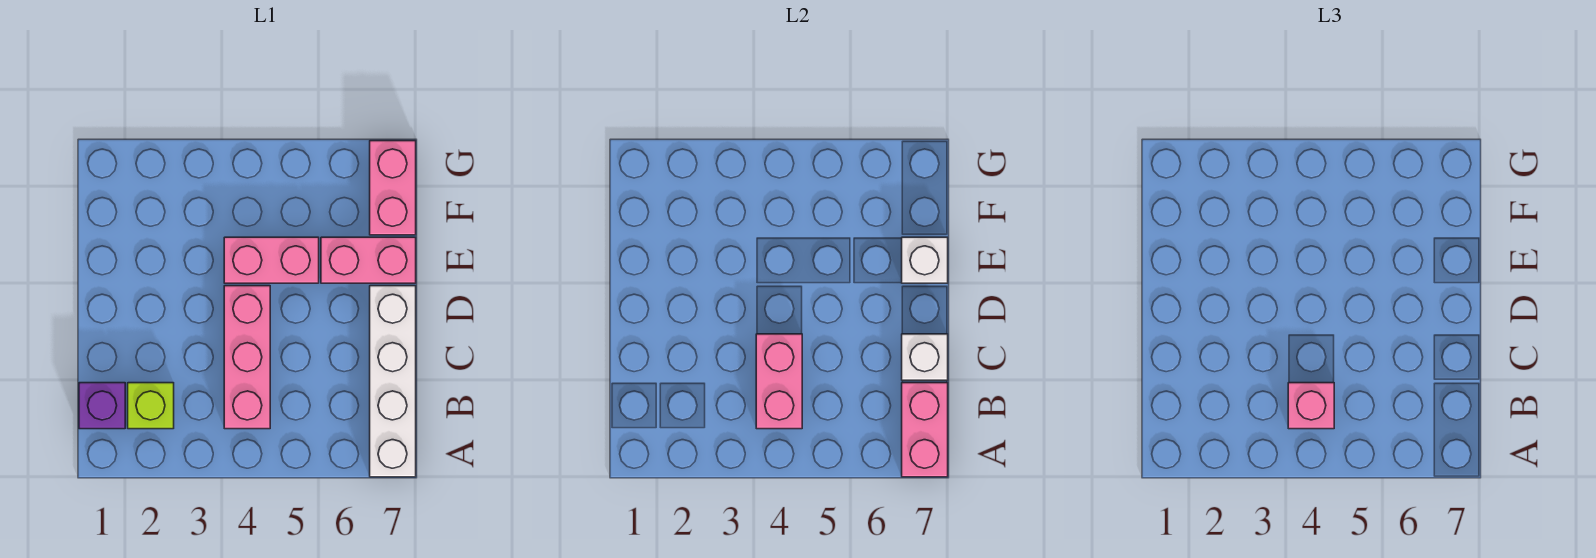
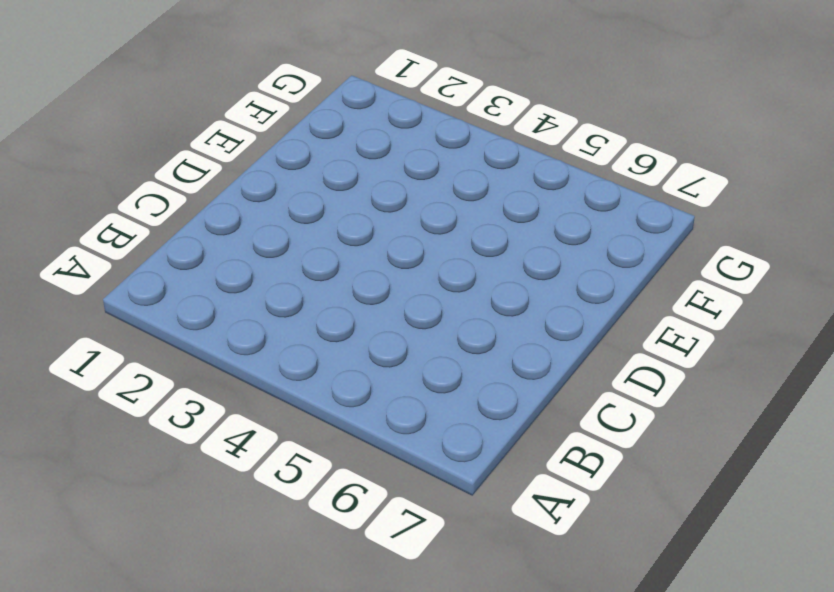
none -> white brick A7:D7 level 1
none -> purple brick B1 level 1
none -> lime brick B2 level 1

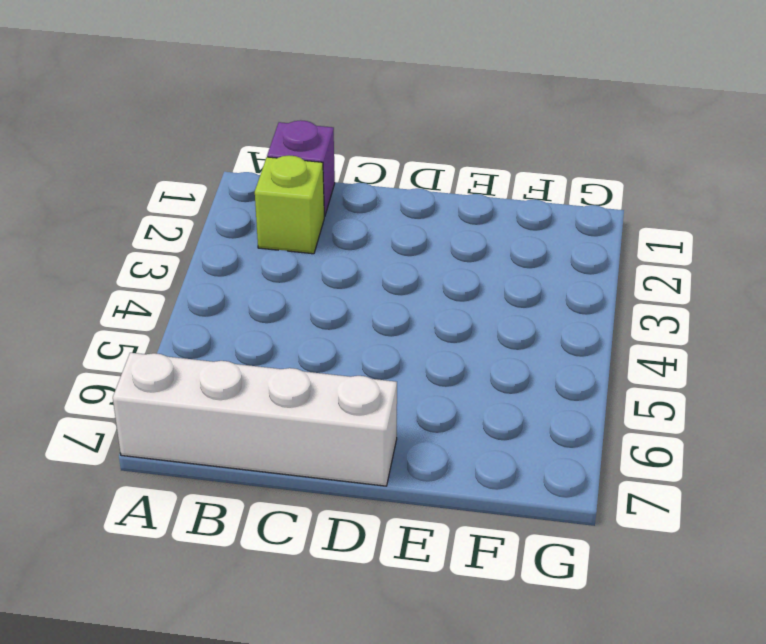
none -> pink brick B4:D4 level 1
none -> pink brick E4:E5 level 1
none -> pink brick E6:E7 level 1

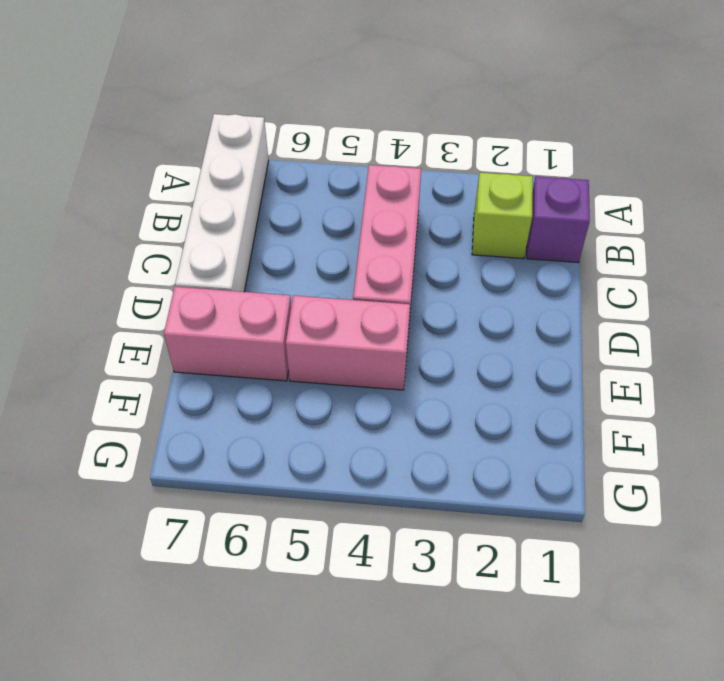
none -> pink brick F7:G7 level 1
none -> pink brick A7:B7 level 2
none -> pink brick B4:C4 level 2

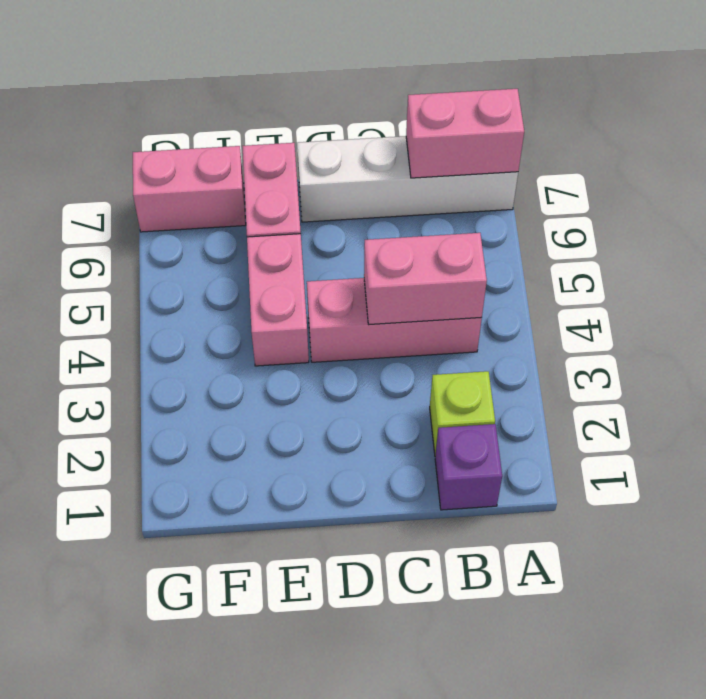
none -> white brick C7 level 2
none -> white brick E7 level 2
none -> pink brick B4 level 3

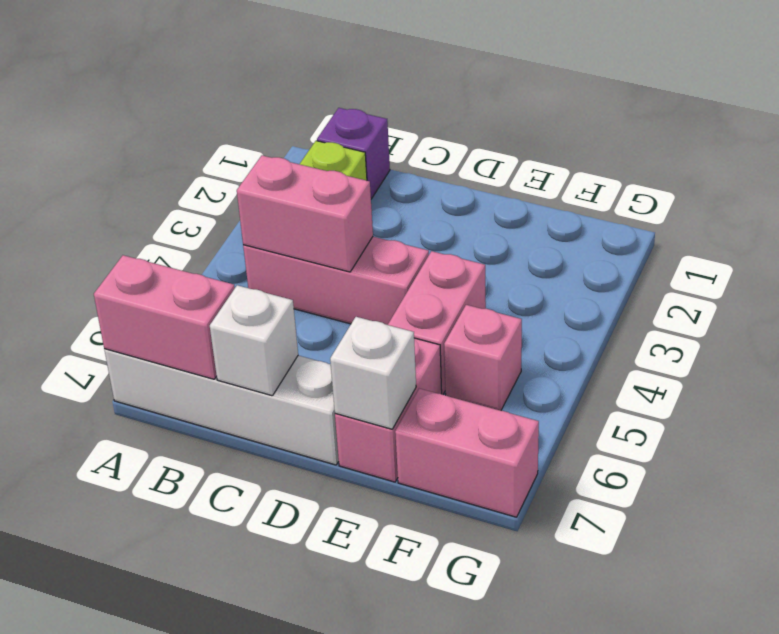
pink brick F5 level 1 -> pink brick B4 level 3

